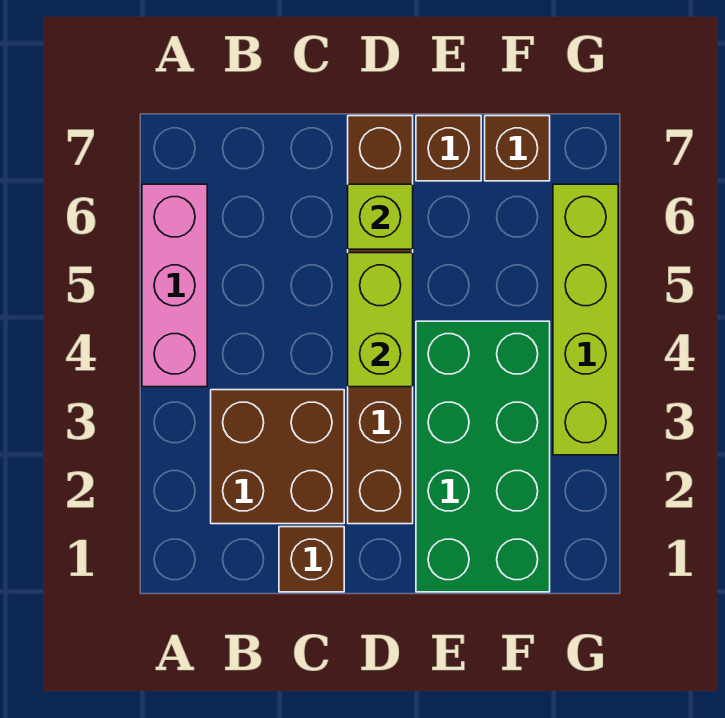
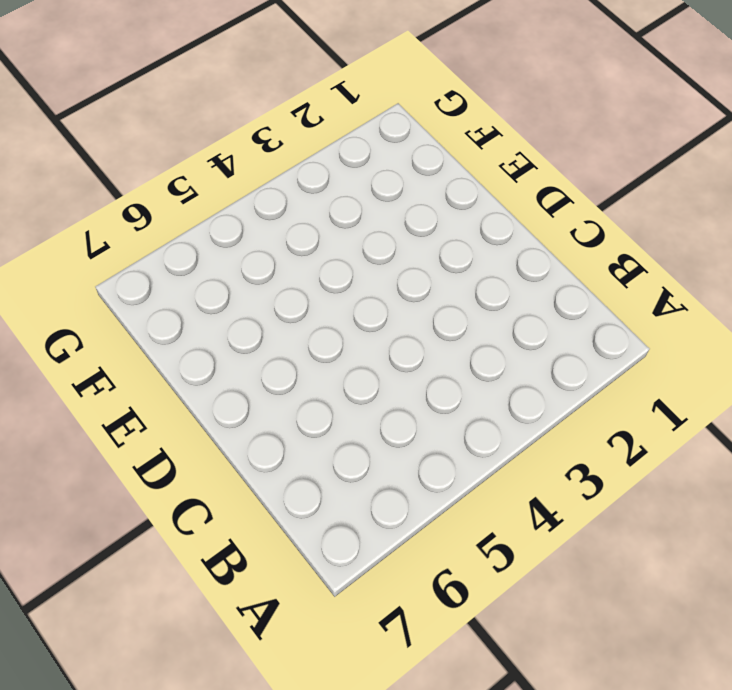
none -> pink brick A4:A6 level 1
none -> brown brick B2:C3 level 1

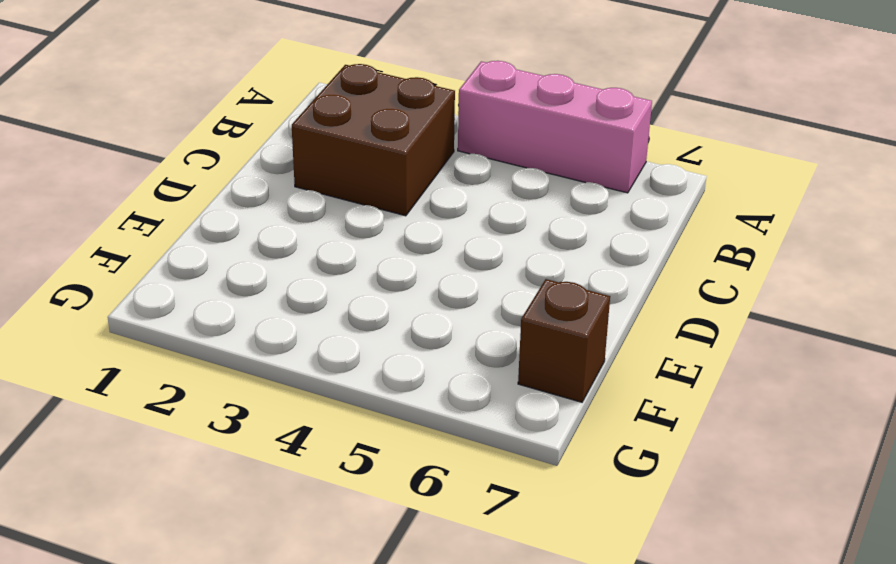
none -> brown brick C1 level 1
none -> brown brick D2:D7 level 1

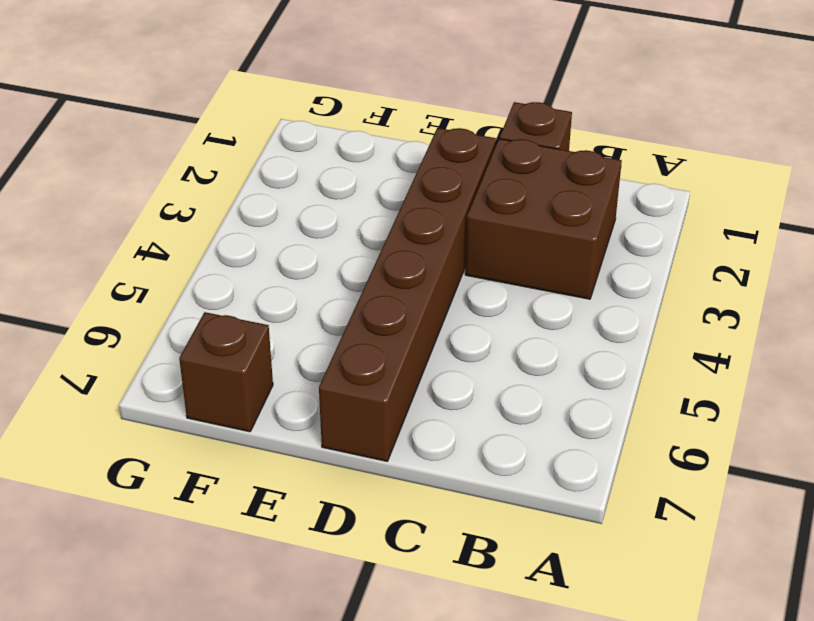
none -> pink brick A4:A6 level 1
none -> green brick E1:F4 level 1

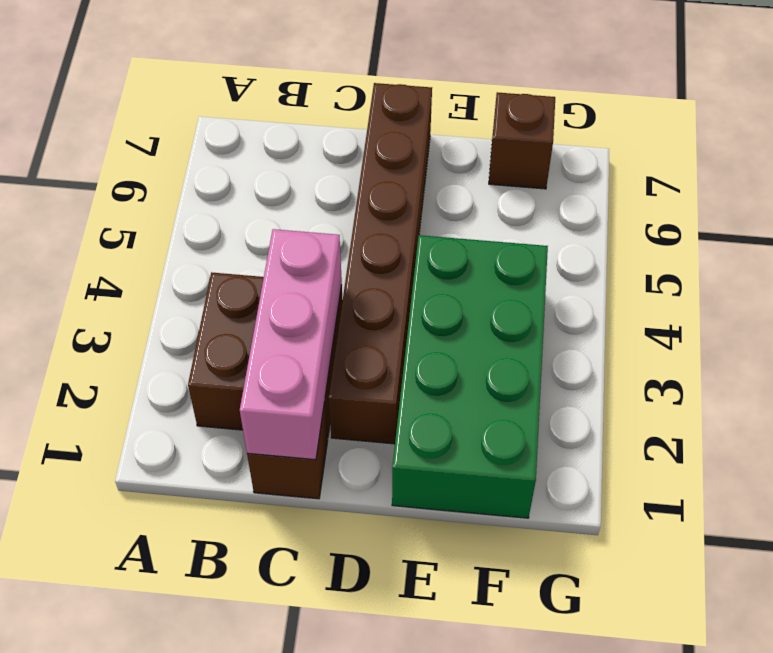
pink brick C1:C3 level 2 -> pink brick A4:A6 level 1
none -> brown brick E7 level 1
none -> lime brick G3:G6 level 1

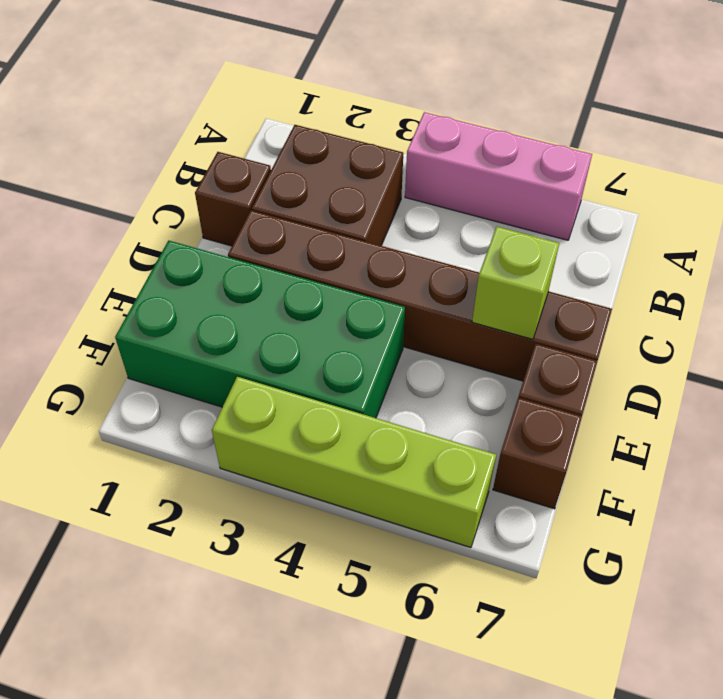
none -> lime brick D4:D5 level 2

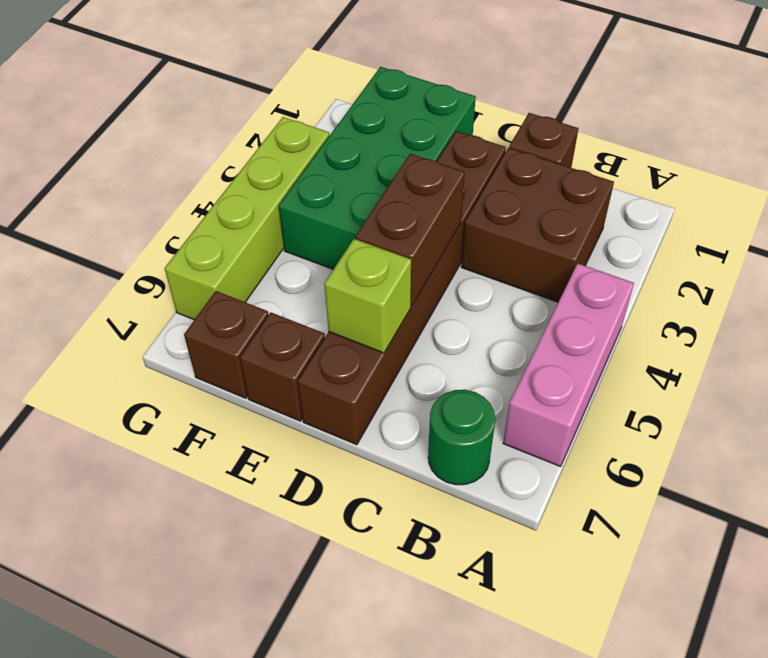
green round brick B7 level 1 -> none
brown brick D4:D5 level 2 -> lime brick D4:D5 level 2

